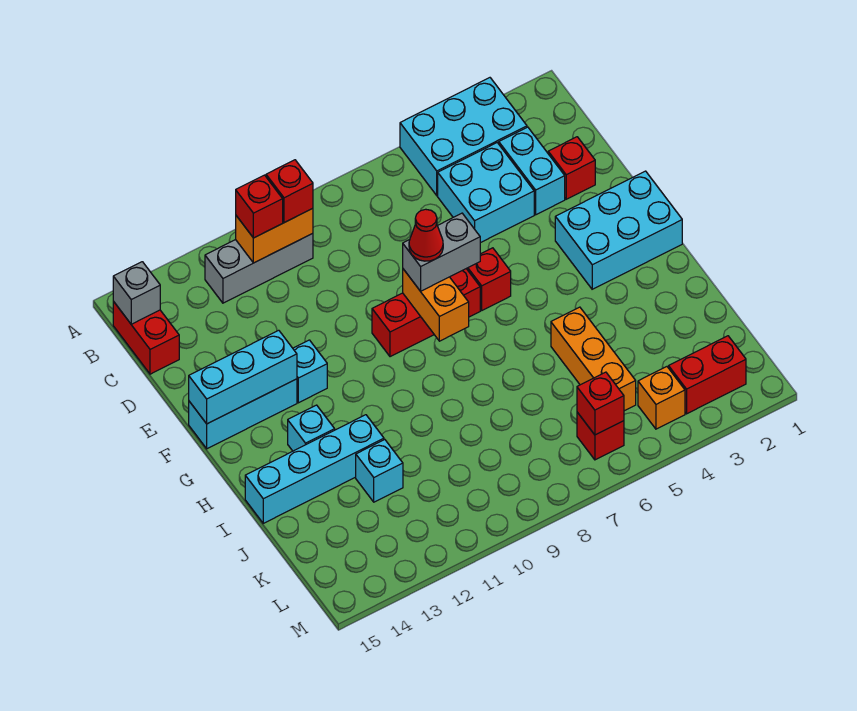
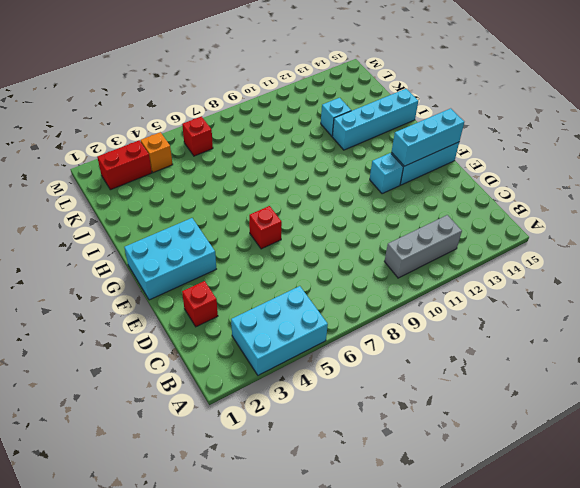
none -> red brick B15:C15 level 1
none -> cyan brick C3:D3 level 1
none -> cyan brick C4:D5 level 1

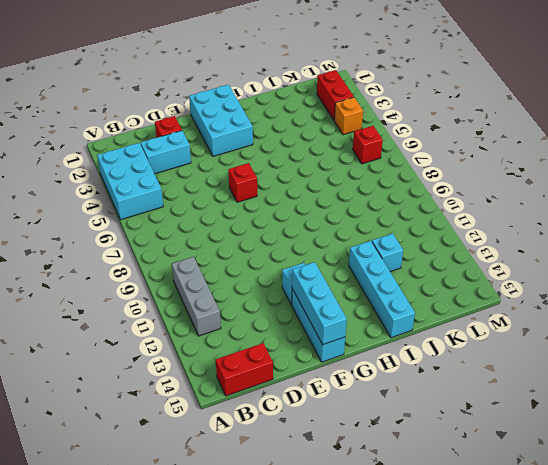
none -> cyan brick C4:D5 level 1
none -> red brick F7:F9 level 1
none -> cyan brick H13 level 1

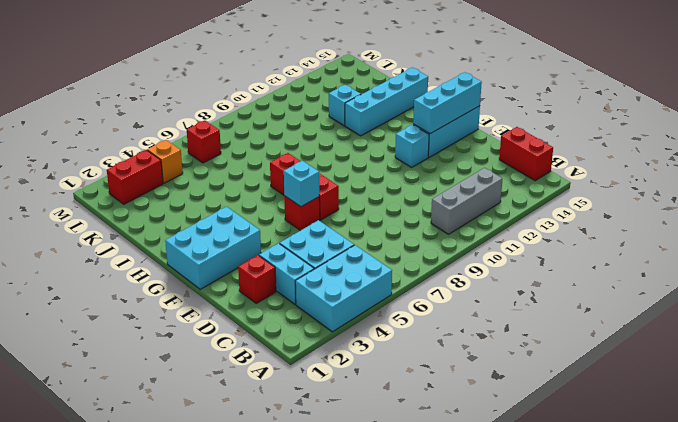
cyan brick F6 level 2 -> cyan brick H13 level 1
red brick F7:H7 level 1 -> red brick F7:F9 level 1
none -> orange brick I5:K5 level 1
none -> orange brick B10:B11 level 2
none -> grey brick B15 level 2

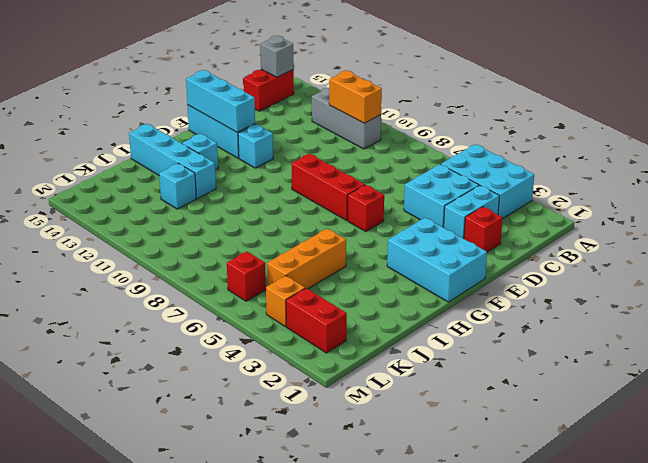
none -> orange brick F8:G8 level 2
none -> red brick L6 level 2
none -> red brick B10 level 3

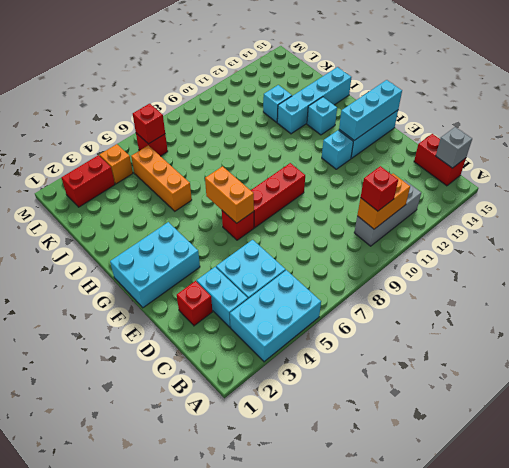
orange brick F6:G6 level 2 -> orange brick F8:G8 level 2
none -> red brick B11 level 3
none -> grey brick F7:F8 level 3
none -> red cone F8 level 4

